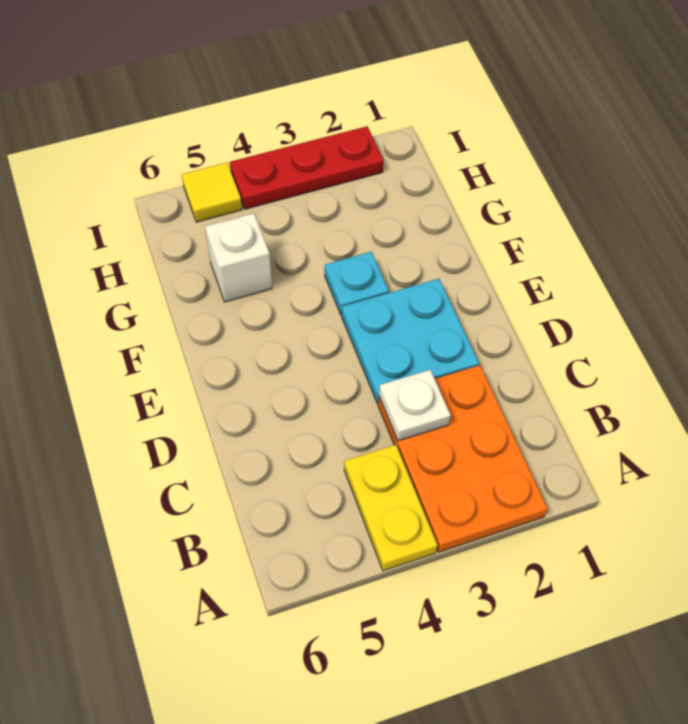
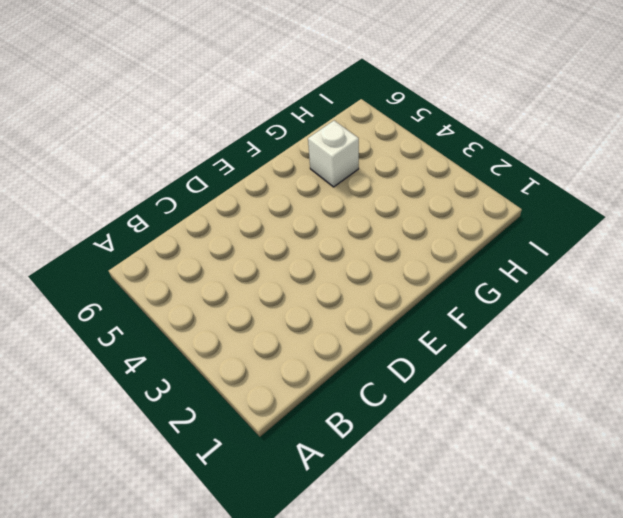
none -> orange plate A2:C3 level 1
none -> yellow plate A4:B4 level 1

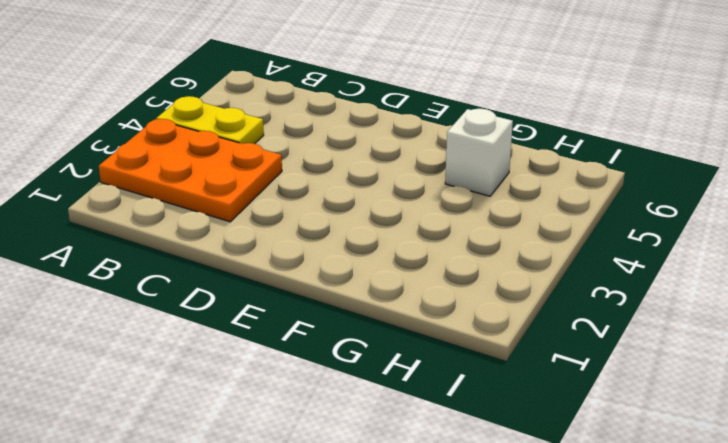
none -> cyan plate D2:E3 level 1
none -> cyan plate F3 level 1

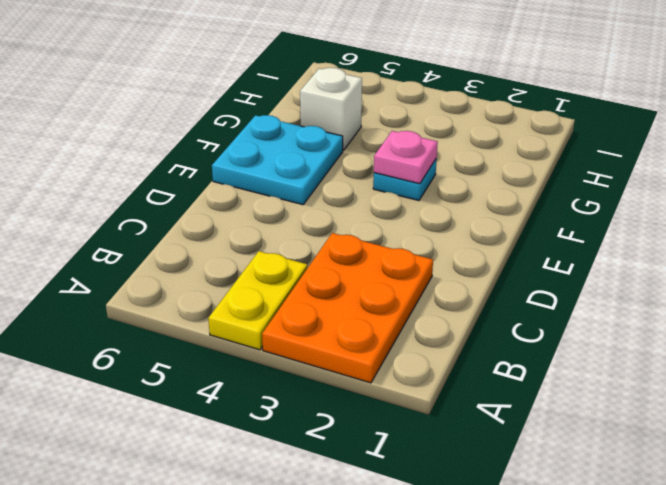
cyan plate E5:F6 level 1 -> cyan plate D2:E3 level 1
pink plate F3 level 2 -> none
none -> red plate I2:I4 level 1
none -> yellow tile I5 level 1

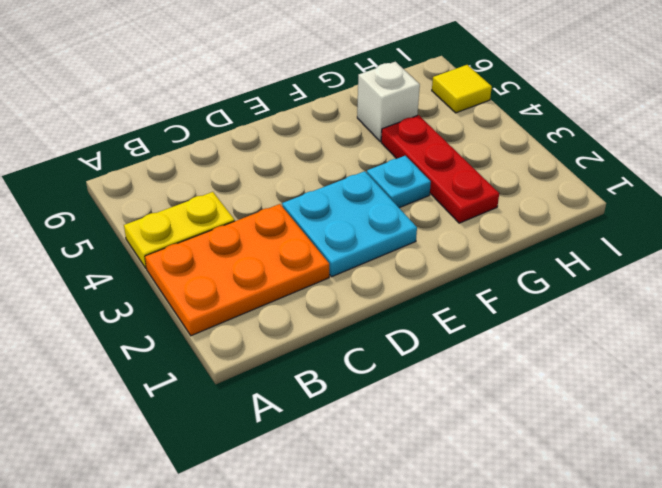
red plate G2:G4 level 1 -> red plate I2:I4 level 1
none -> white plate C3 level 2

